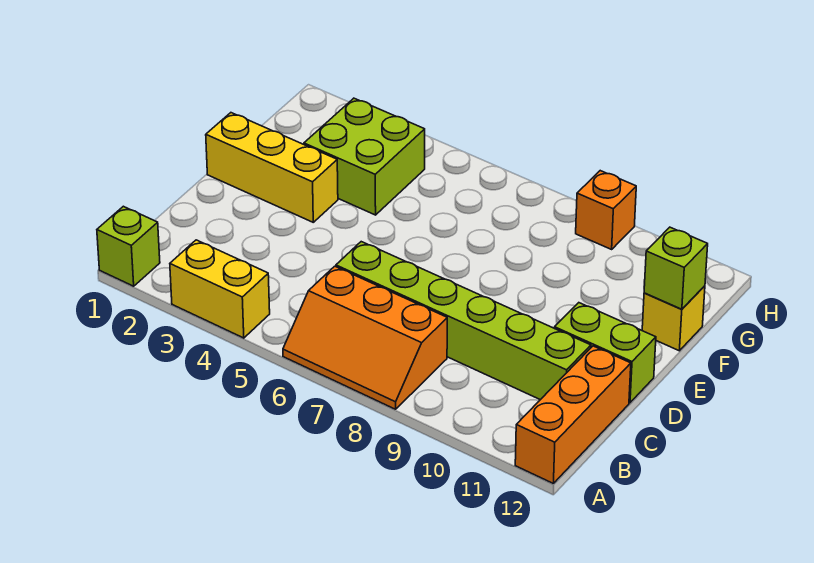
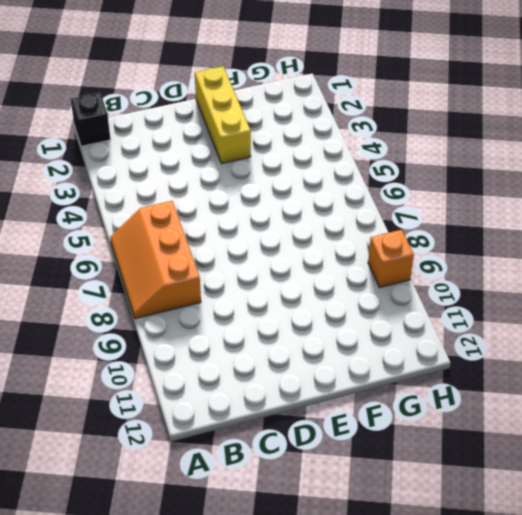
black brick A1 level 1 -> lime brick A1 level 1
none -> yellow brick A3:A4 level 1
none -> orange brick A12:C12 level 1

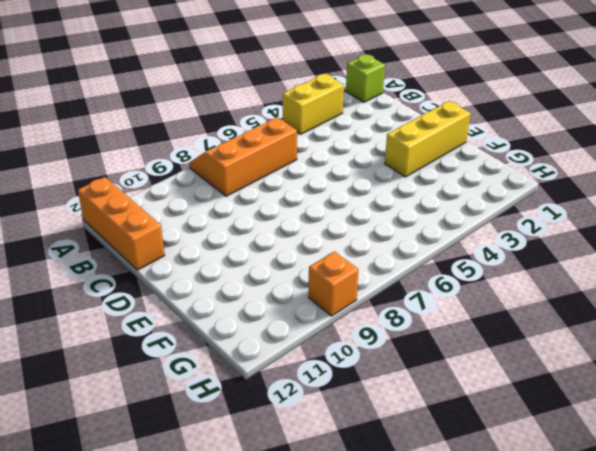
none -> lime brick C6:C11 level 1
none -> lime brick D11:D12 level 1

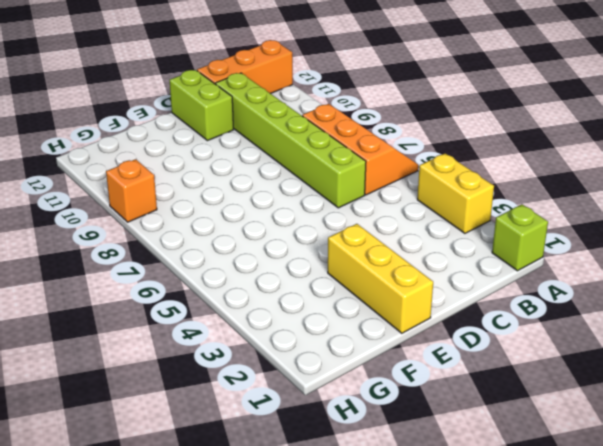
none -> lime brick F3:G4 level 1
none -> yellow brick F12 level 1

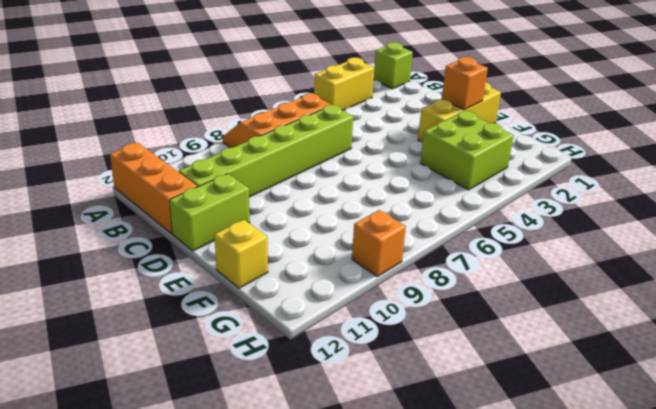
orange brick E2 level 2 -> none
none -> lime brick F12 level 2

